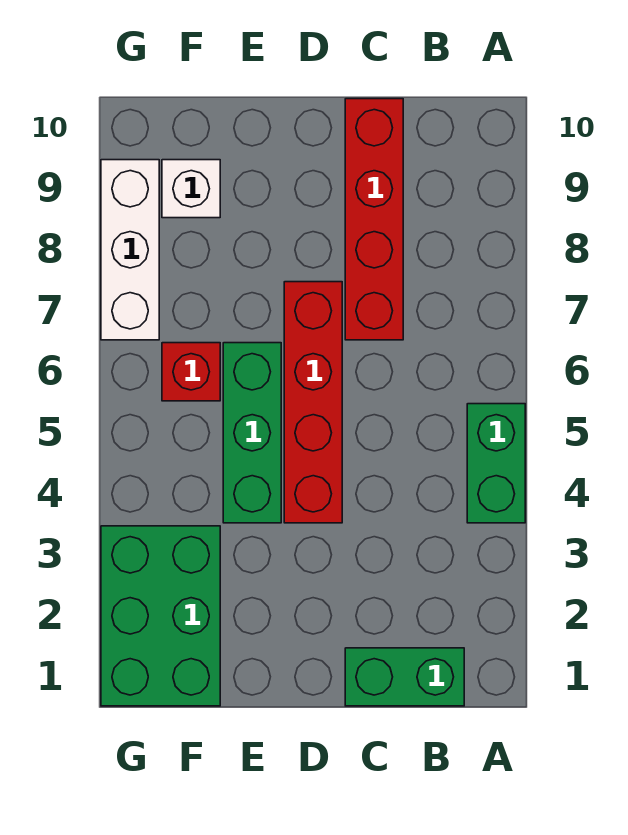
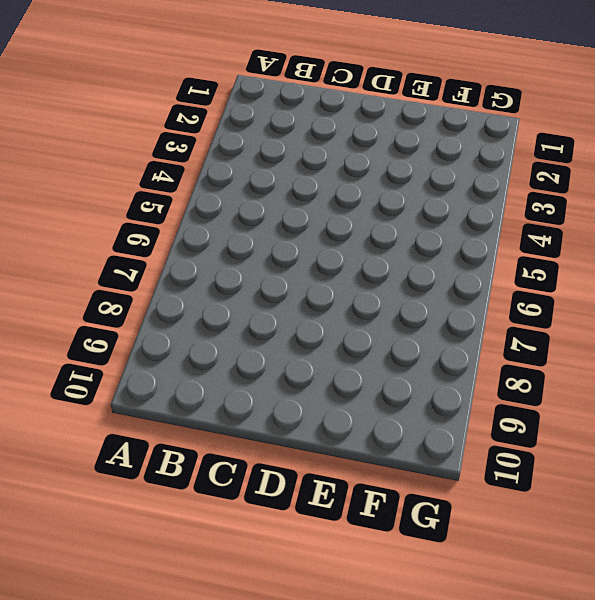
none -> green brick A4:A5 level 1
none -> green brick B1:C1 level 1

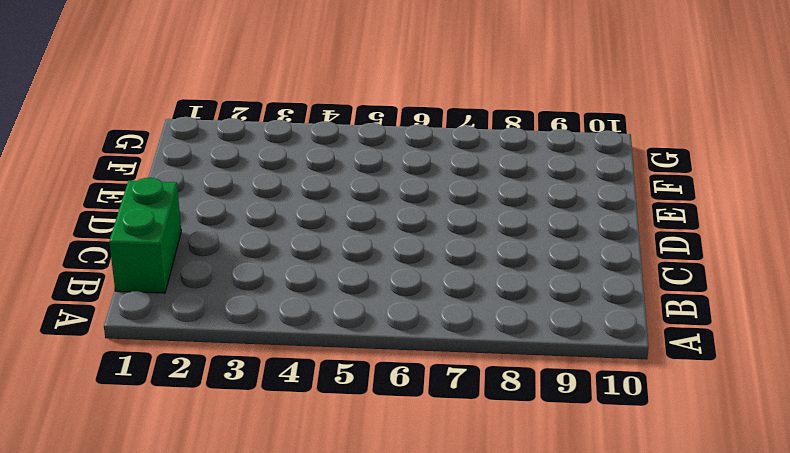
none -> green brick A4:A5 level 1
none -> red brick C7:C10 level 1

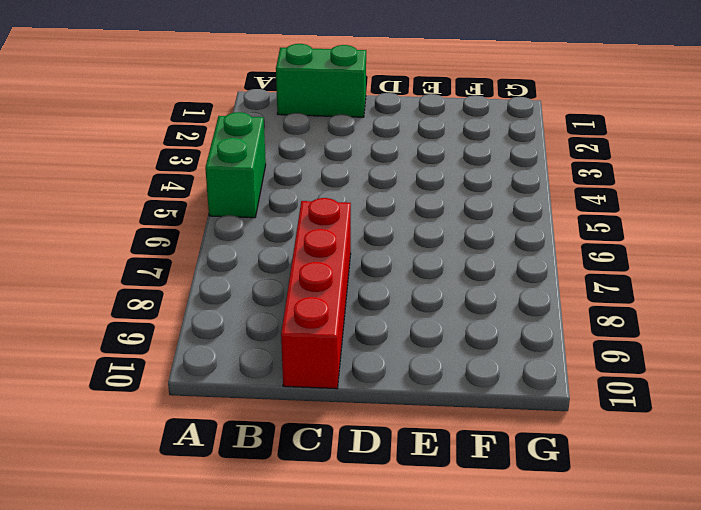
none -> red brick D4:D7 level 1
none -> green brick E4:E6 level 1

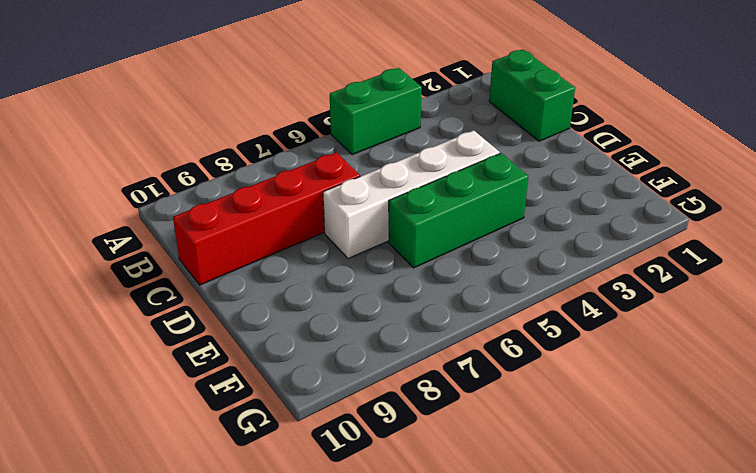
white brick D4:D7 level 1 -> red brick D4:D7 level 1
none -> green brick F1:G3 level 1
none -> red brick F6 level 1

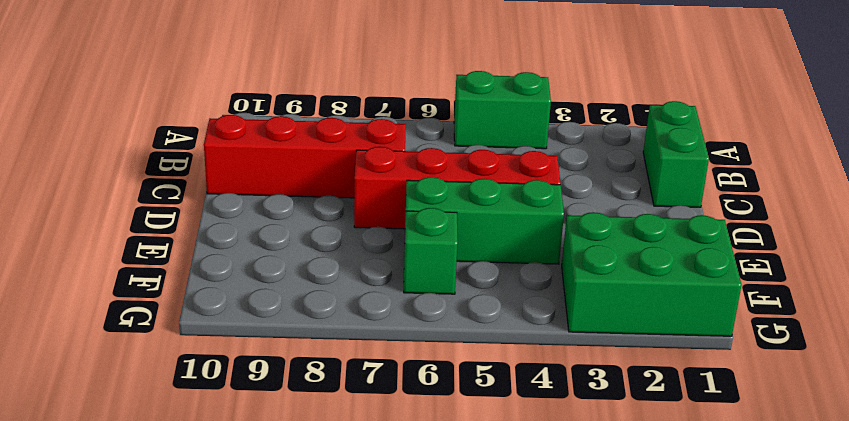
green brick F6 level 1 -> red brick F6 level 1
none -> white brick F9 level 1
none -> white brick G7:G9 level 1

